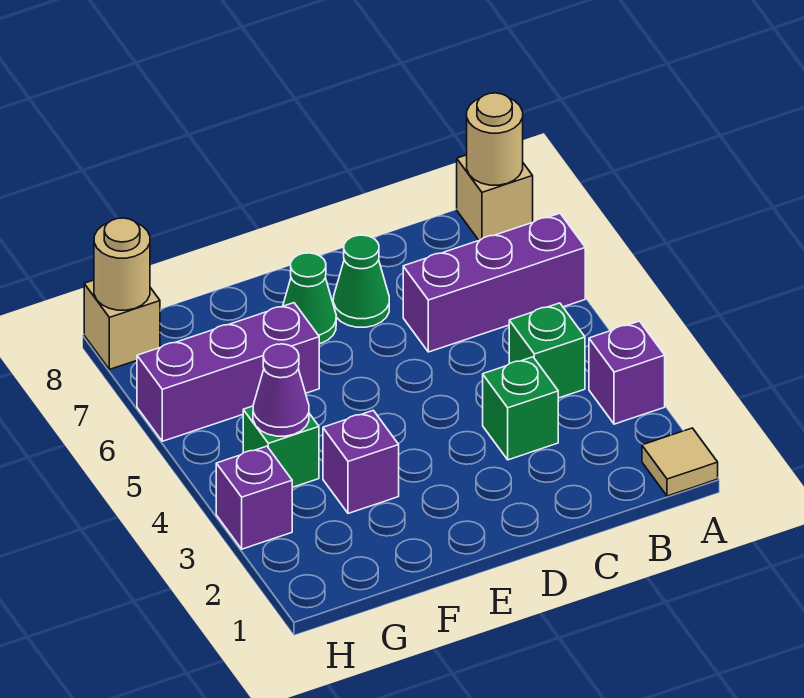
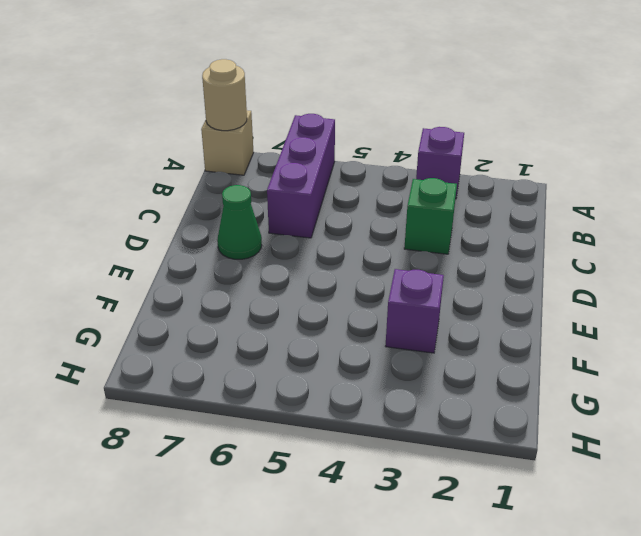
none -> tan tile A1 level 1
none -> green brick B4 level 1
none -> green cone E7 level 1

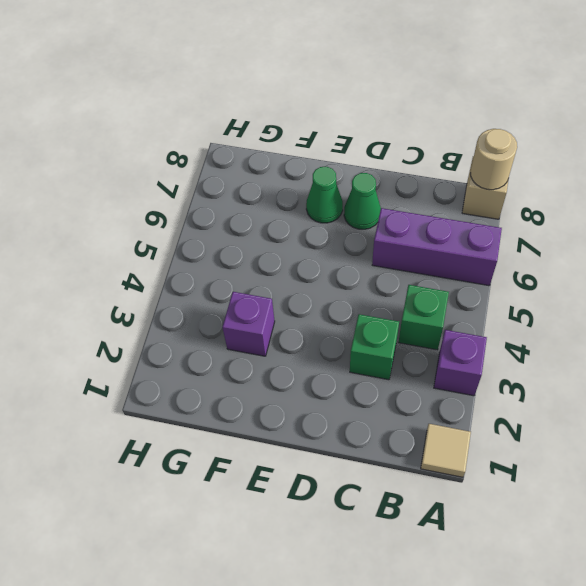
none -> purple brick F6:H6 level 1
none -> green brick G4 level 1
none -> purple brick H3 level 1

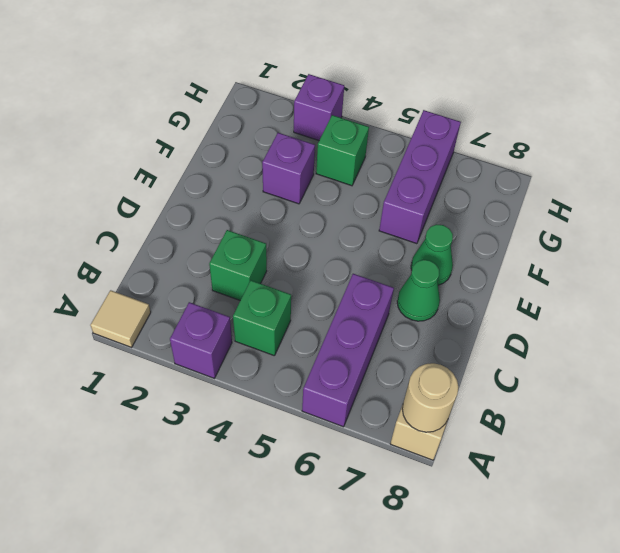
none -> tan brick H8 level 1
none -> purple cone G4 level 2
none -> tan round brick H8 level 2

